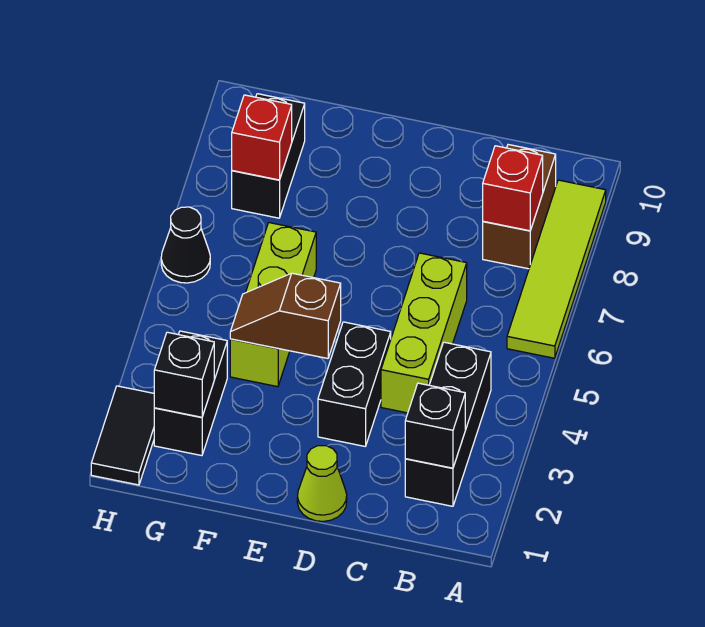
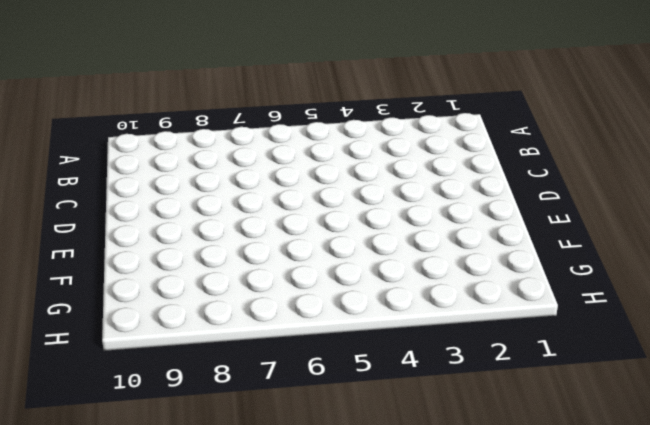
none -> lime tile A6:A9 level 1
none -> black brick B2:B4 level 1
none -> brown brick B8:B9 level 1

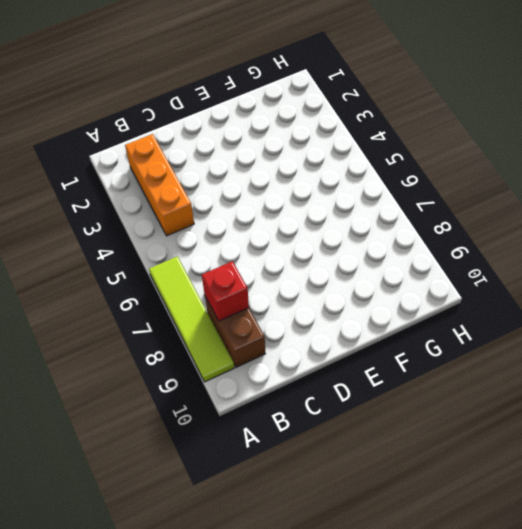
orange brick B2:B4 level 1 -> black brick B2:B4 level 1
none -> lime brick C4:C6 level 1
none -> lime cone D1 level 1
none -> black brick D3:D4 level 1

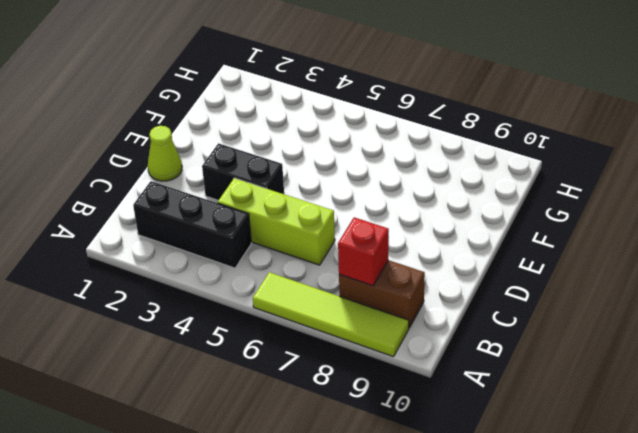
none -> lime brick F4:F6 level 1
none -> black brick G2:G3 level 1
none -> black brick G8:G9 level 1

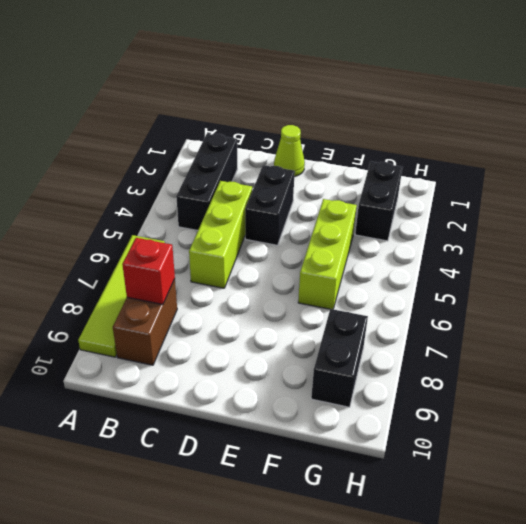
none -> black tile H1:H2 level 1
none -> black cone H6 level 1
none -> black brick B2 level 2

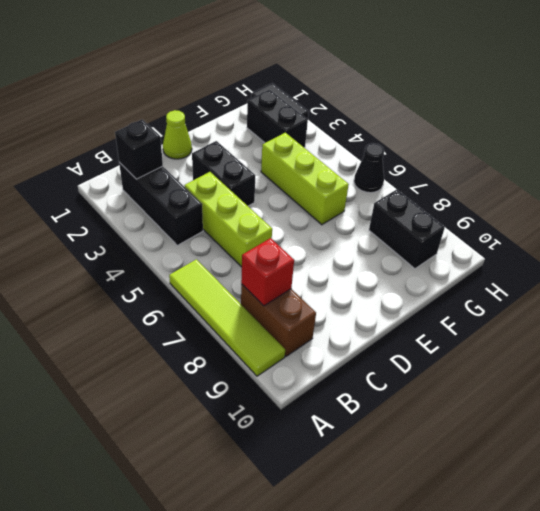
none -> brown slope E4:F4 level 2 top E
none -> black brick G2 level 2
none -> red brick G8 level 2

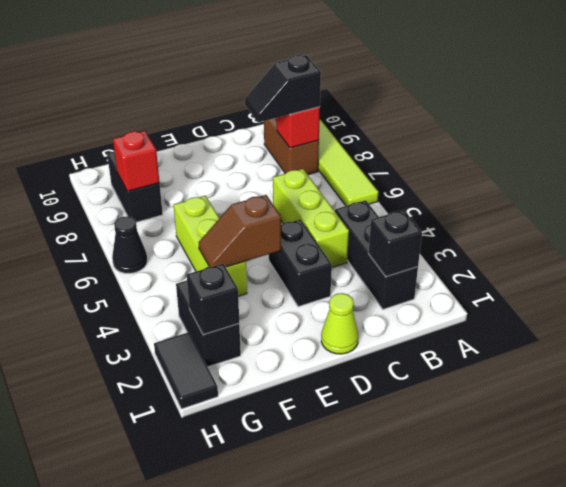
black slope B8:C8 level 3 top B -> none

